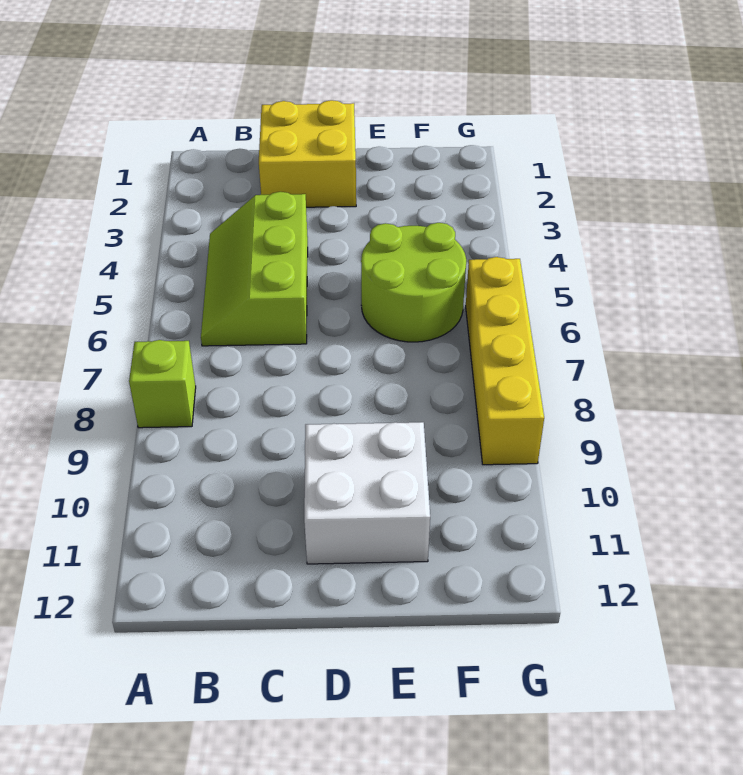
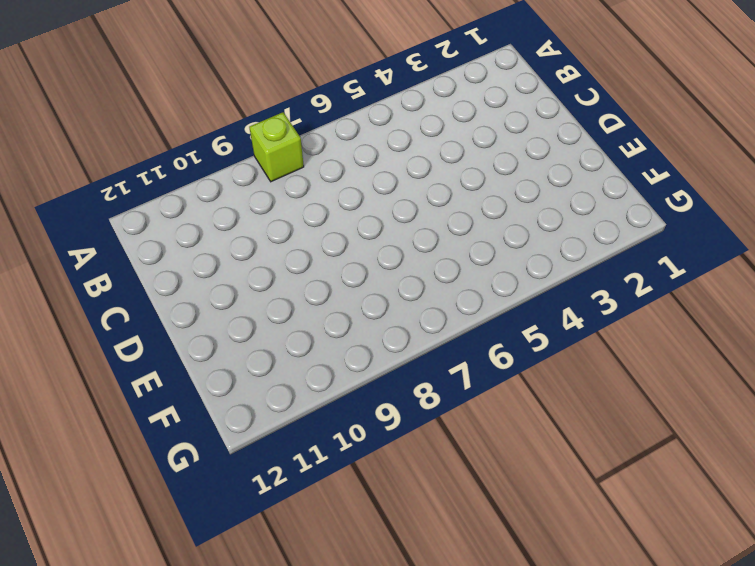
none -> lime slope B4:C6 level 1 top C
none -> yellow brick C1:D2 level 1

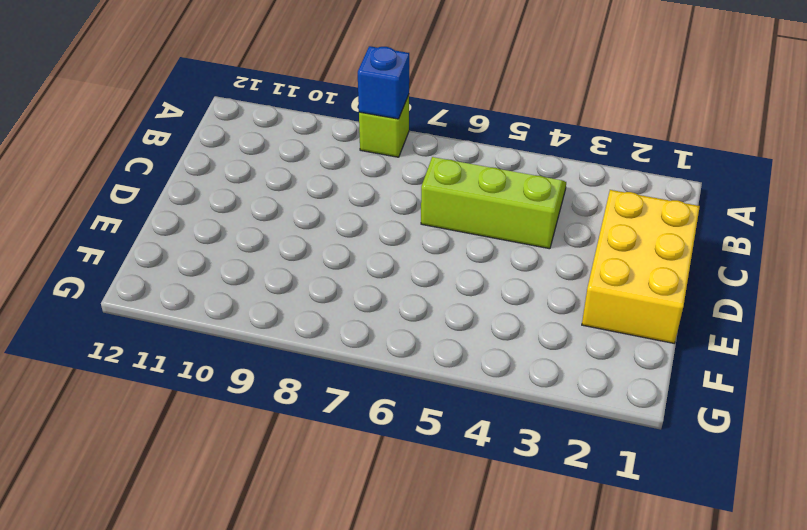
blue brick A8 level 2 -> none
yellow brick C1:E2 level 1 -> yellow brick C1:D2 level 1
none -> white brick D10:E11 level 1
none -> lime round brick E5:F6 level 1

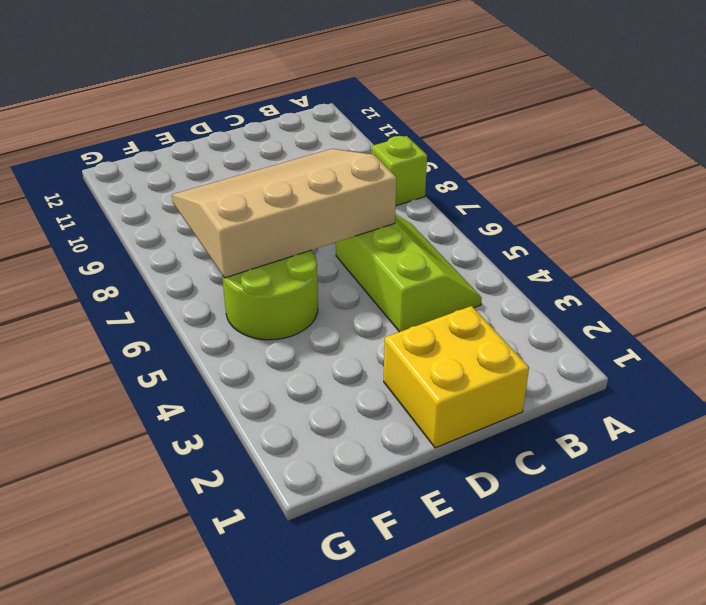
tan slope C6:F8 level 2 top 6 -> none
none -> white brick D10:E11 level 1
none -> yellow brick G6:G9 level 1

